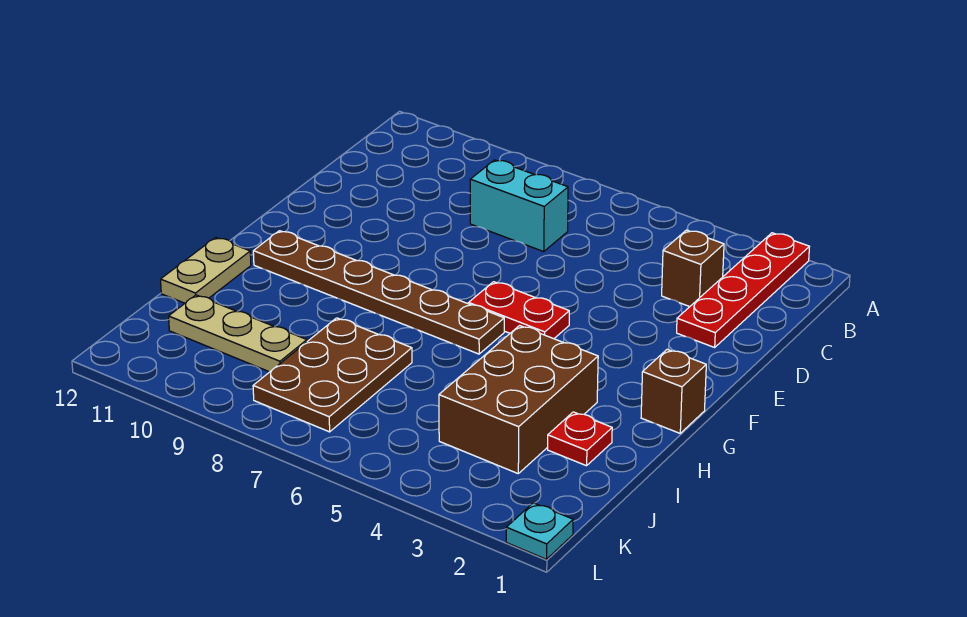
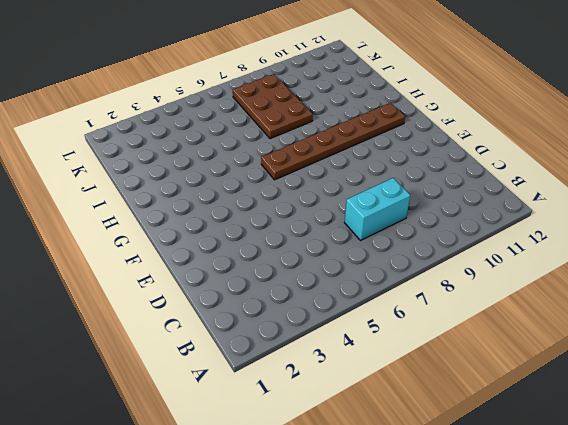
none -> red plate A2:D2 level 1
none -> brown brick C3 level 1
none -> red plate F5:F6 level 1

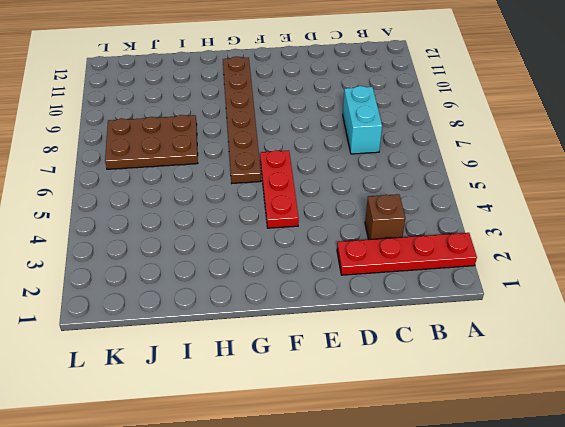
red plate F4:F6 level 1 -> red plate F5:F6 level 1
none -> brown brick G1 level 1
none -> brown brick H3:J4 level 1
none -> tan plate H12:I12 level 1

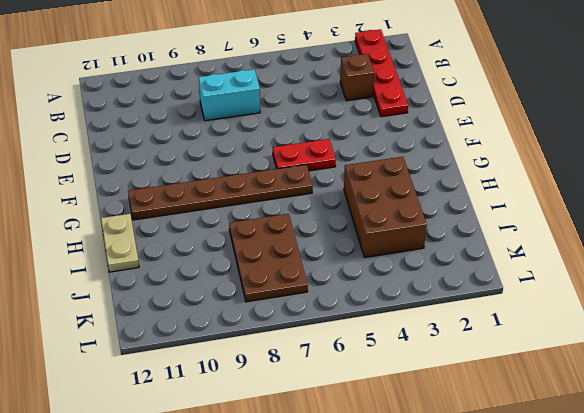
none -> brown brick G1 level 1
none -> red plate I2 level 1
none -> tan plate J9:J11 level 1

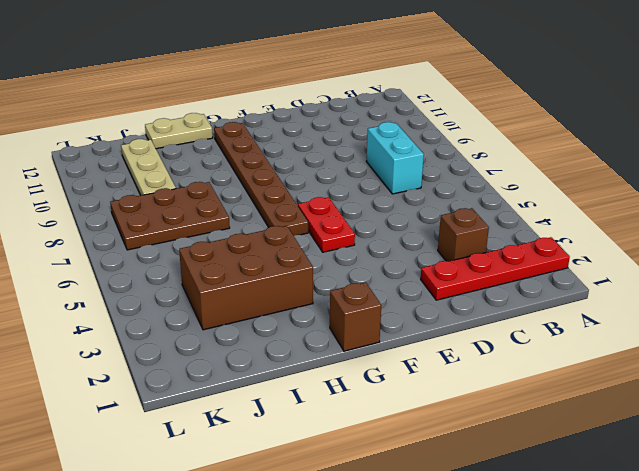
none -> red plate I2 level 1
none -> cyan plate L1 level 1

